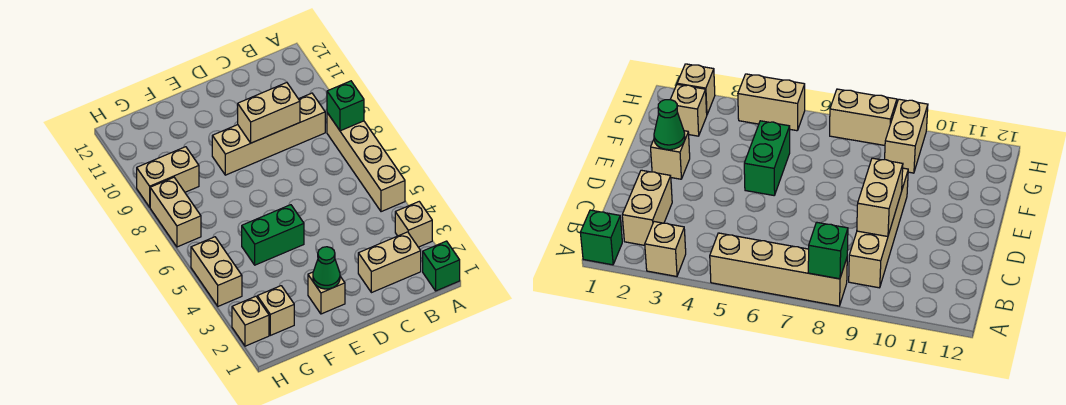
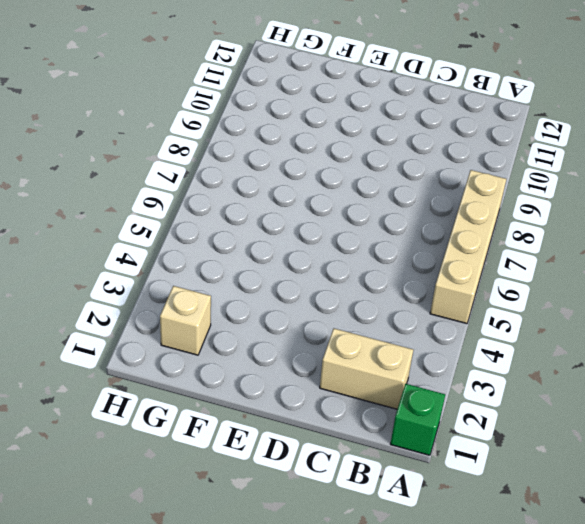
none -> tan brick A3 level 1
none -> tan brick B9:E9 level 1
none -> tan brick E2 level 1

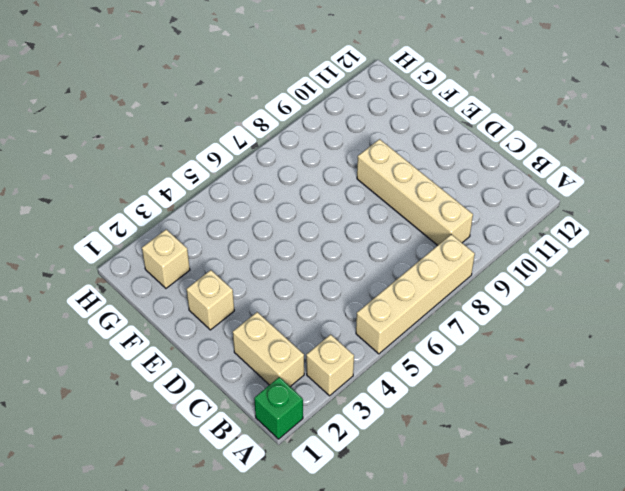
none -> green brick E5:F5 level 1
none -> tan brick G9:H9 level 1
none -> tan brick H2 level 1

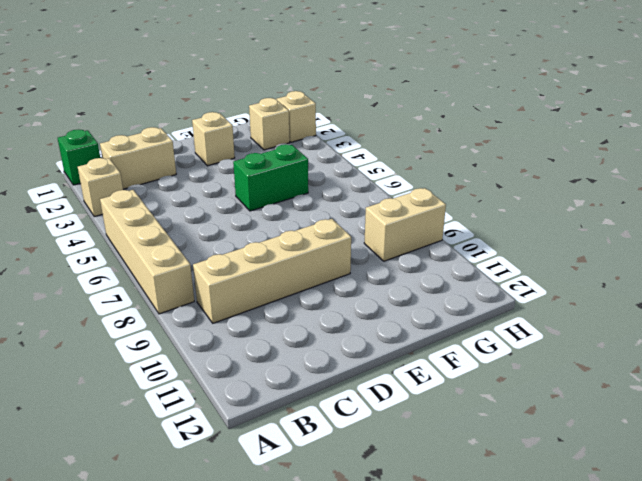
none -> tan brick H4:H5 level 1
none -> tan brick H7:H8 level 1
none -> green brick A8 level 2

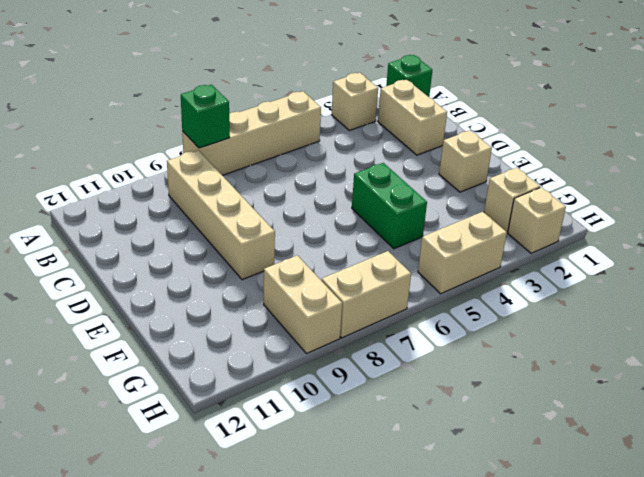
none -> tan brick C9:D9 level 2
none -> green cone E2 level 2

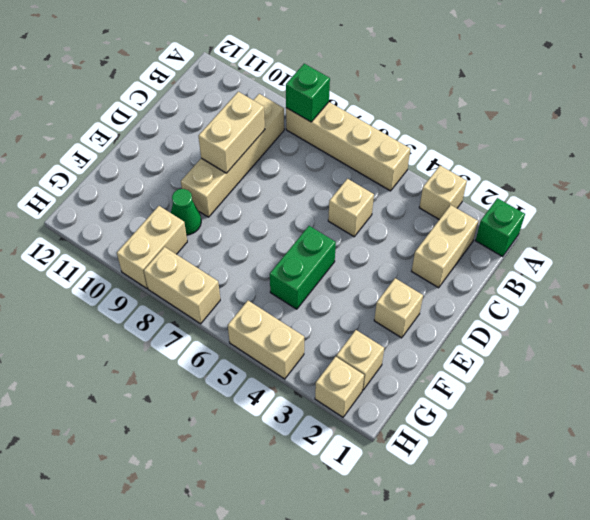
tan brick C5 level 1 -> none
green cone F9 level 1 -> green cone E2 level 2

